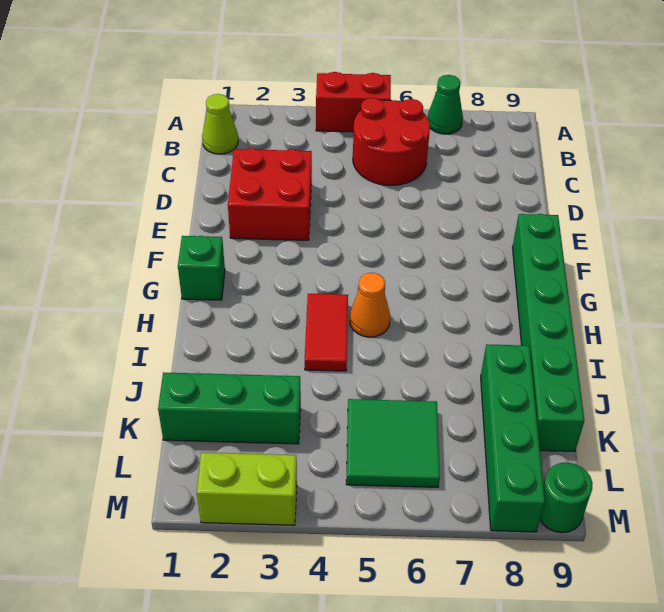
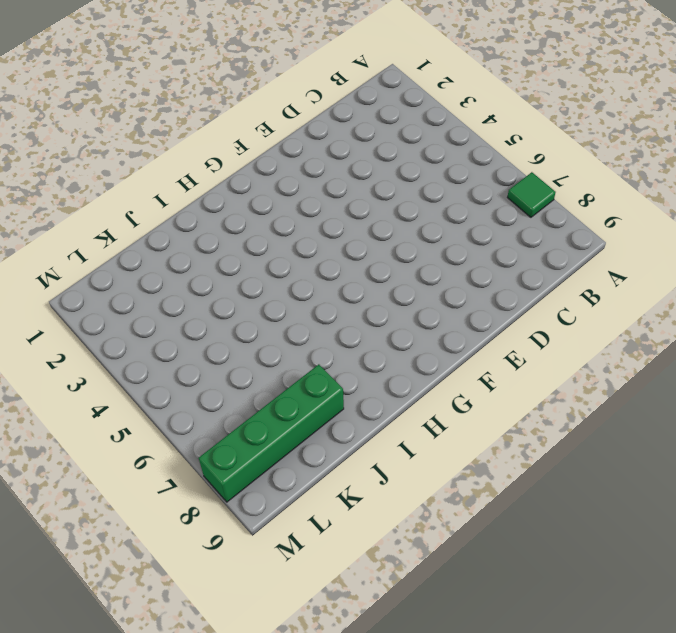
green tile A7 level 1 -> green cone A7 level 1
none -> red brick A4:A5 level 1
none -> lime cone B1 level 1
none -> red round brick B5:C6 level 1

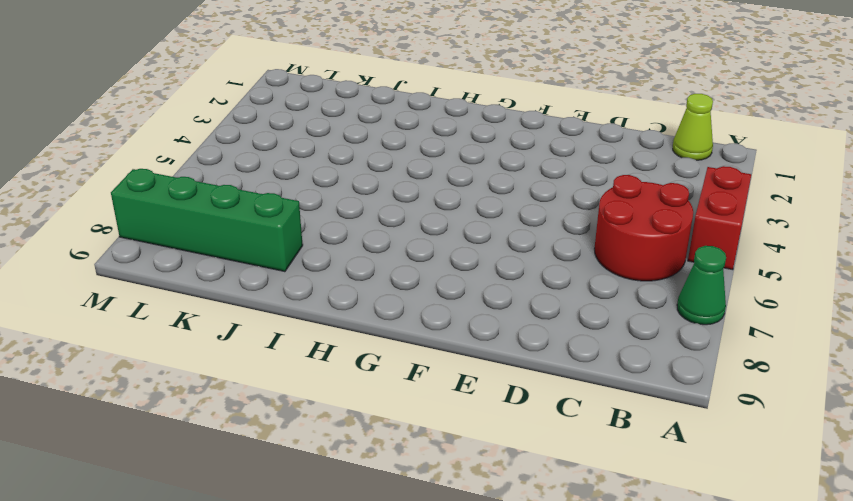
none -> red brick D2:E3 level 1
none -> green brick F9:K9 level 1
none -> green brick G1 level 1

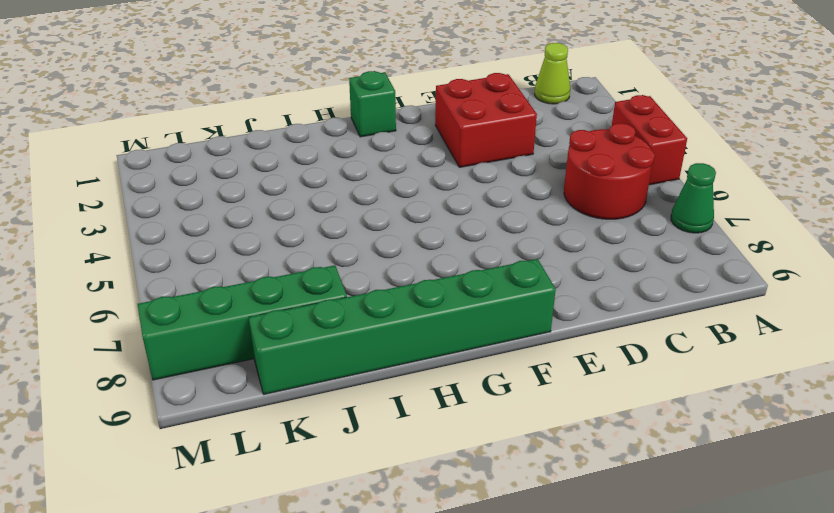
none -> red tile H4:I4 level 1
none -> orange cone H5 level 1
none -> green brick K1:K3 level 1

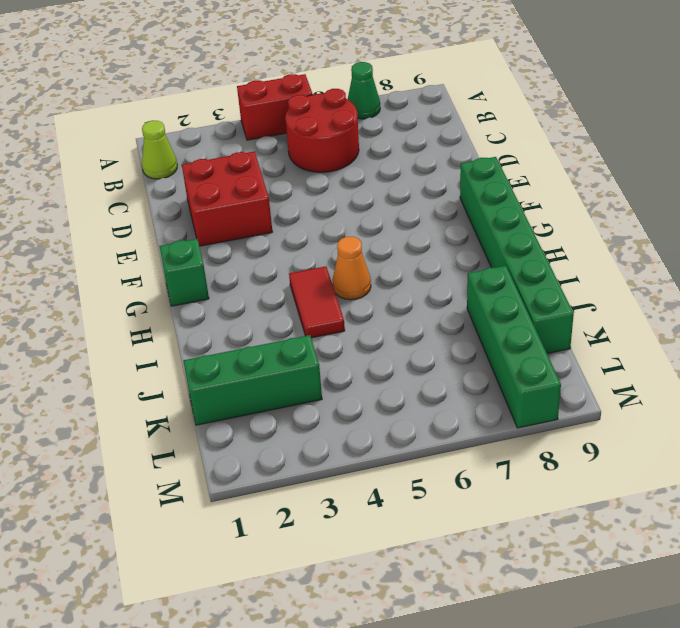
none -> green tile K5:L6 level 1
none -> lime brick M2:M3 level 1
none -> green round brick M9 level 1

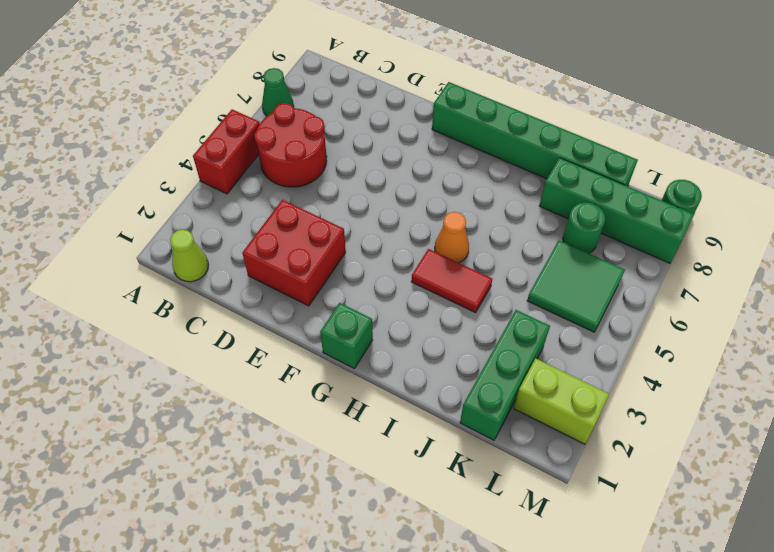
green round brick K7 level 1 -> none
lime brick L2:M2 level 1 -> lime brick M2:M3 level 1

